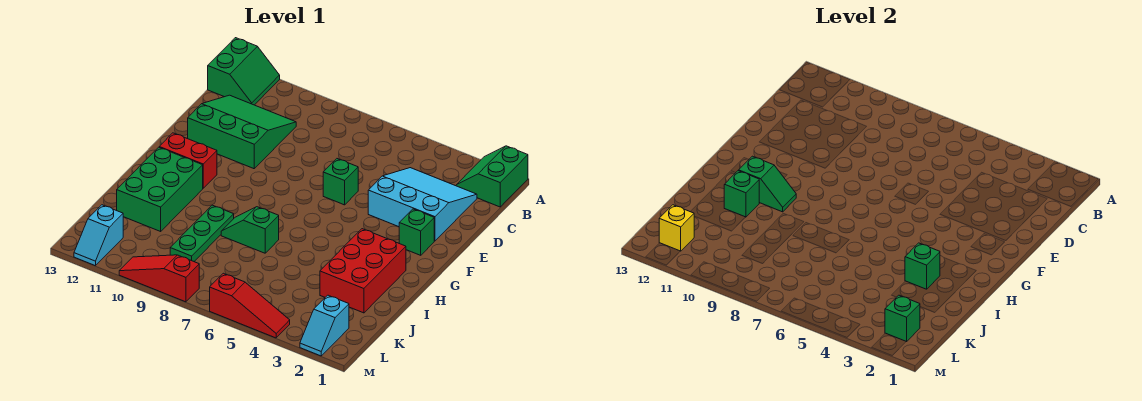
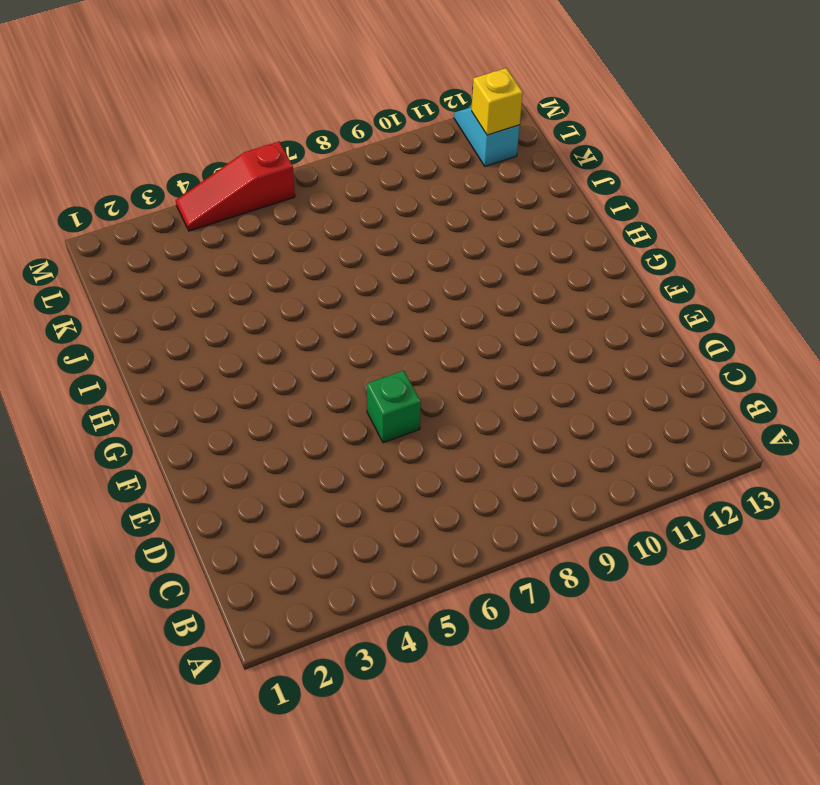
none -> green slope A1:B2 level 1 top 1
none -> green slope A12:B13 level 1 top 13
none -> cyan slope C2:E4 level 1 top E

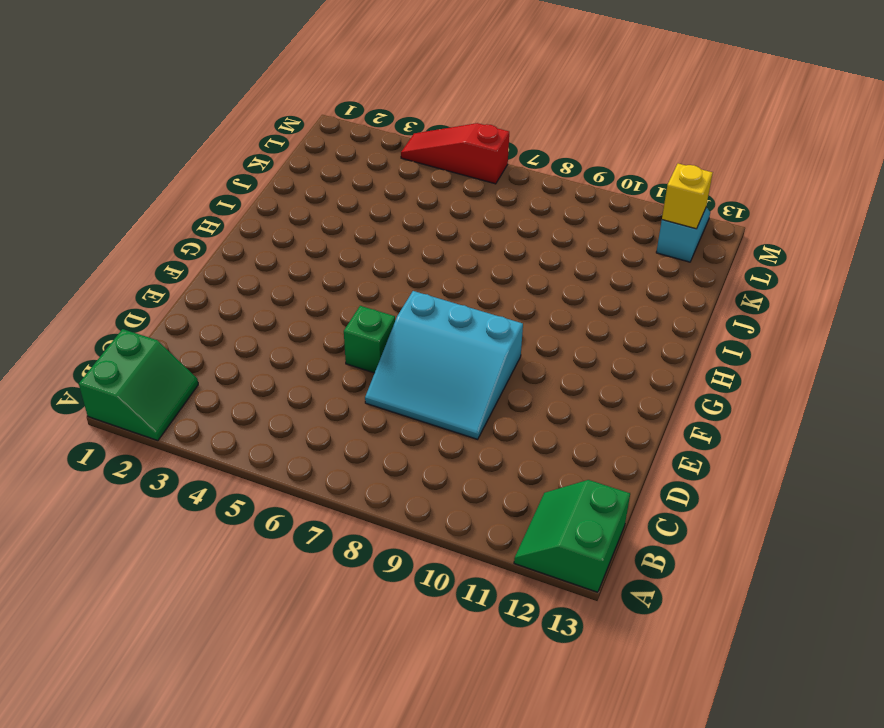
cyan slope D7:F9 level 1 top F -> cyan slope C2:E4 level 1 top E
none -> green slope C10:E12 level 1 top E
none -> green brick F2 level 1
none -> red brick G11:G12 level 1

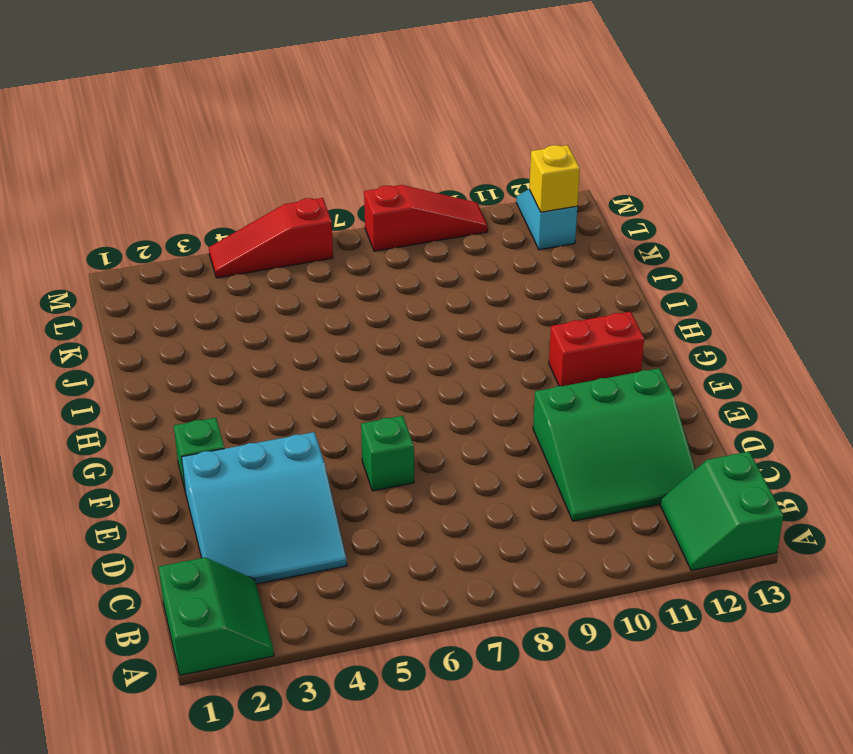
none -> red brick H2:J3 level 1
none -> green brick H11:J12 level 1
none -> green slope I7:I8 level 1 top 7

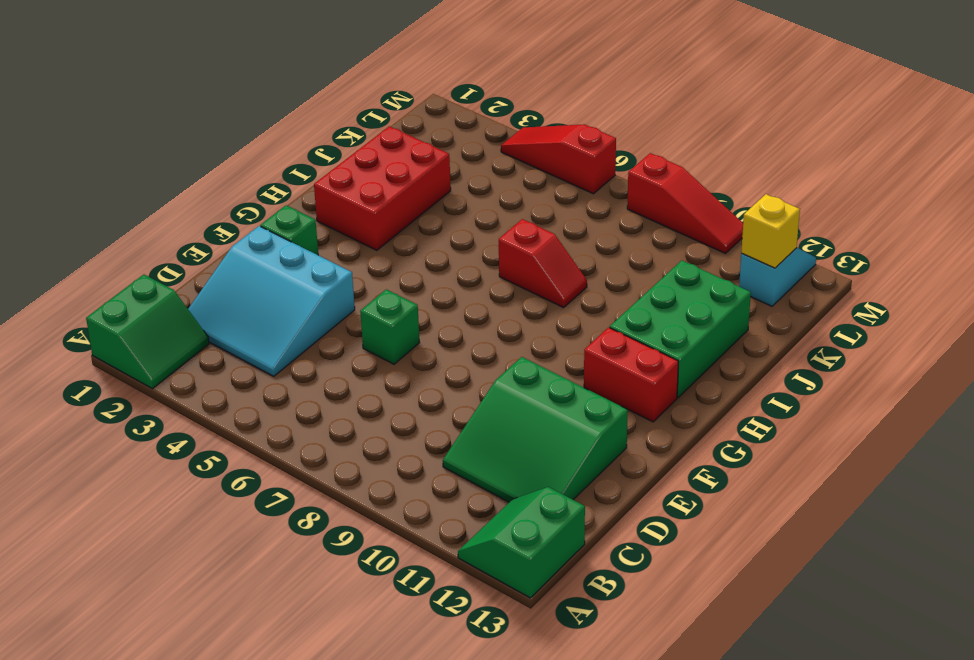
red slope I7:I8 level 1 top 7 -> green slope I7:I8 level 1 top 7
none -> green plate I9:K9 level 1
none -> cyan slope L2:M2 level 1 top L
none -> green slope H10:H11 level 2 top 11

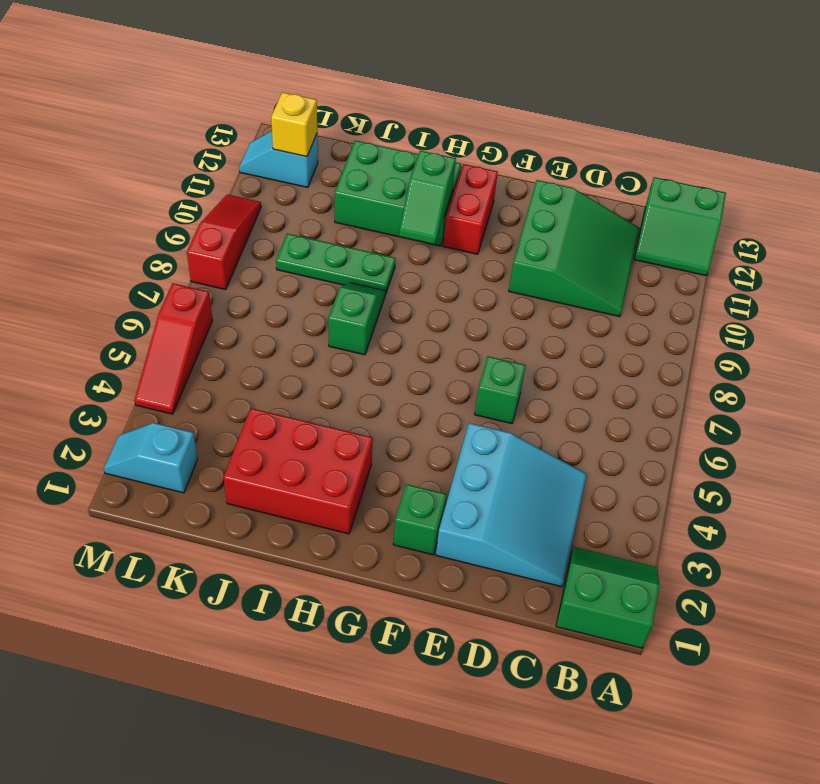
none -> green brick I3 level 2
none -> green brick I11 level 2
none -> green brick L2 level 2

